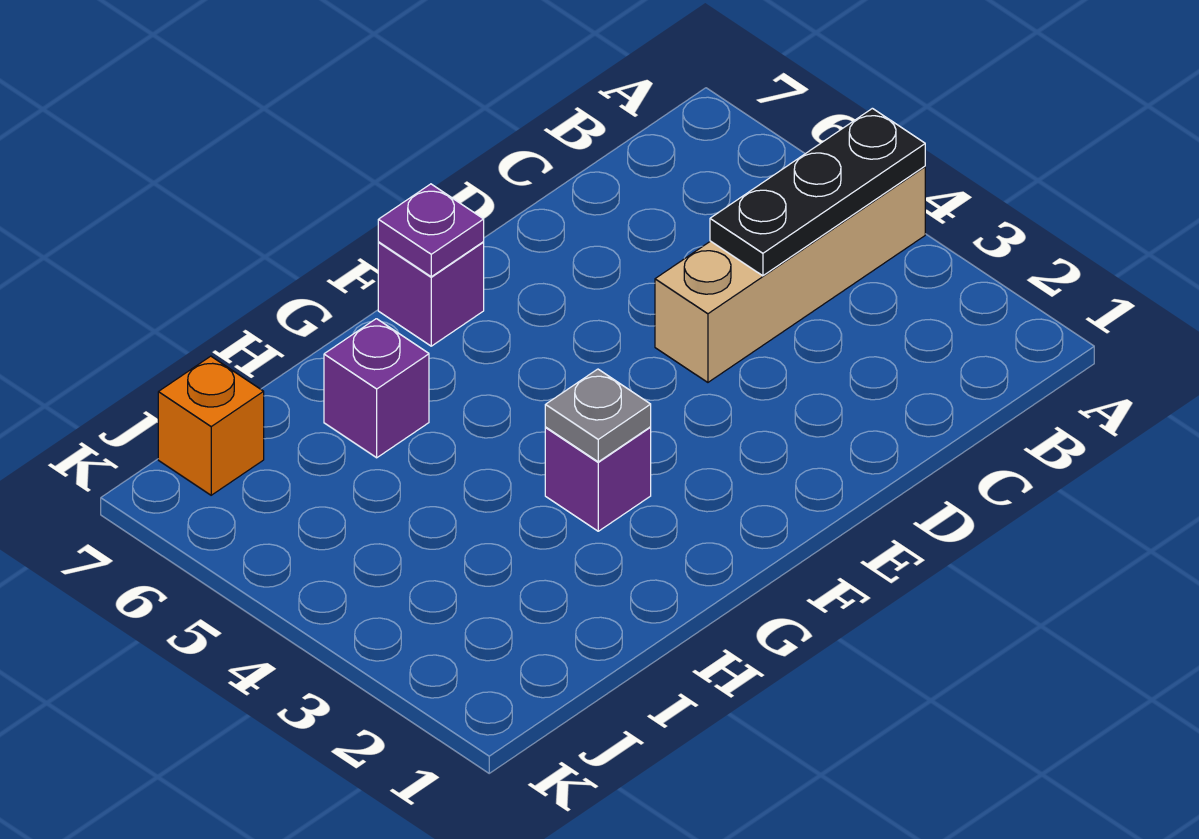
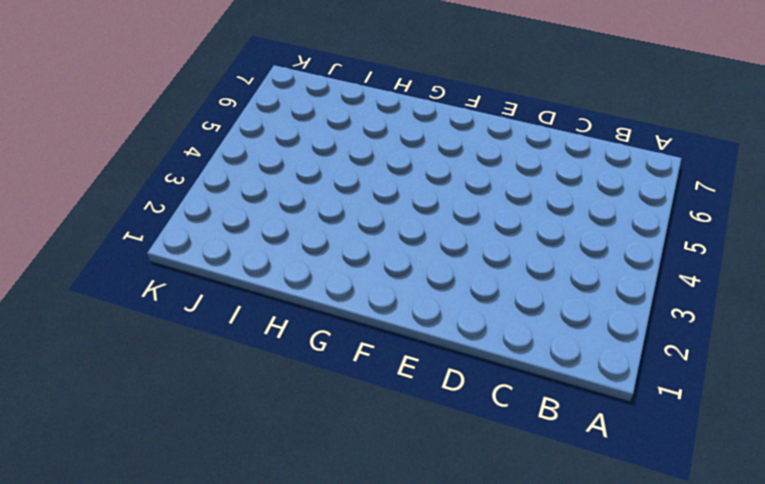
none -> tan brick A4:D4 level 1
none -> purple brick F7 level 1

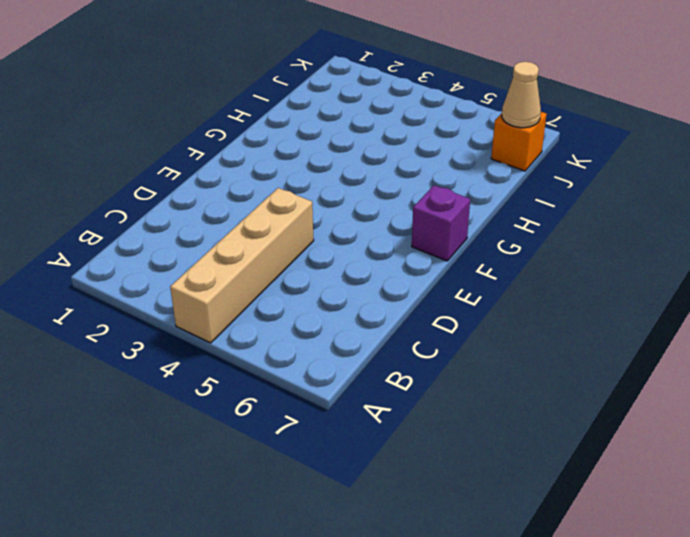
tan cone J7 level 2 -> none
none -> purple brick G3 level 1
none -> purple brick H6 level 1

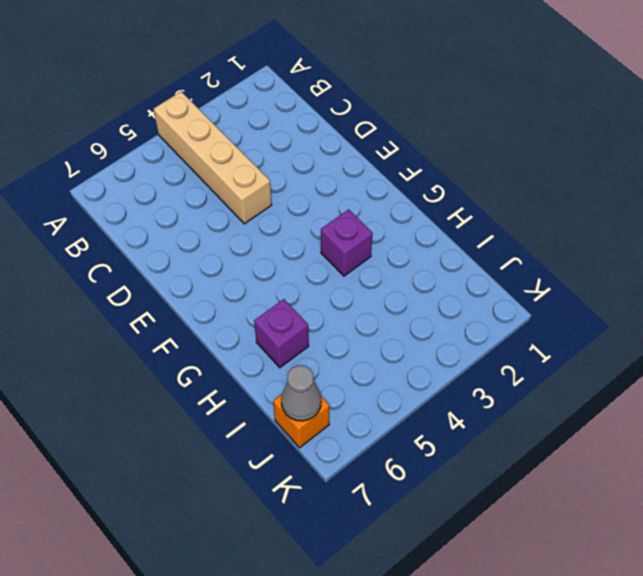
grey cone J7 level 2 -> none
none -> purple brick F7 level 1
none -> black plate A4:C4 level 2

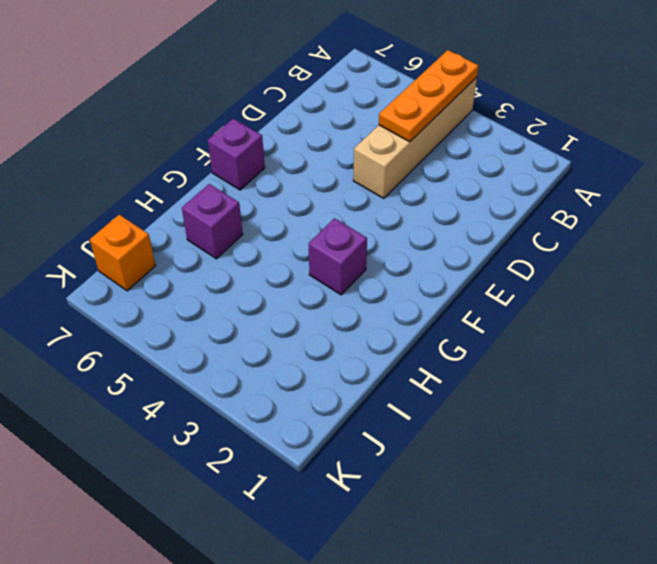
orange plate A4:C4 level 2 -> black plate A4:C4 level 2
none -> purple plate F7 level 2
none -> grey plate G3 level 2

